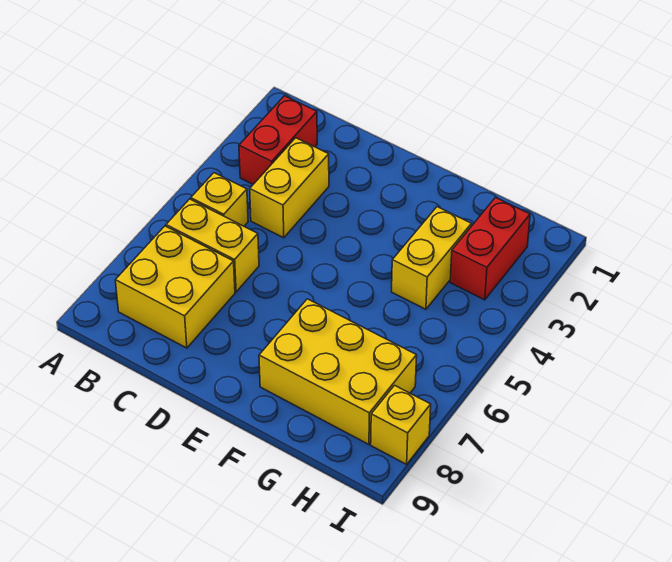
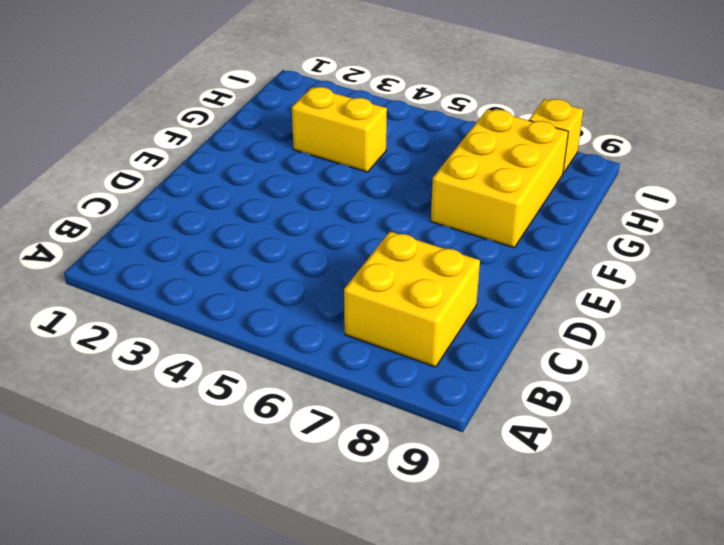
none -> red brick B2:B3 level 1
none -> yellow brick B5 level 1

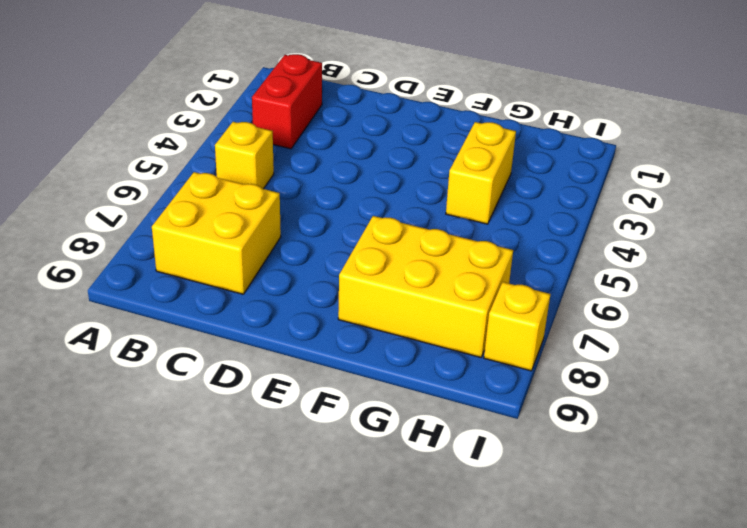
none -> yellow brick B6:C6 level 1
none -> yellow brick C3:C4 level 1

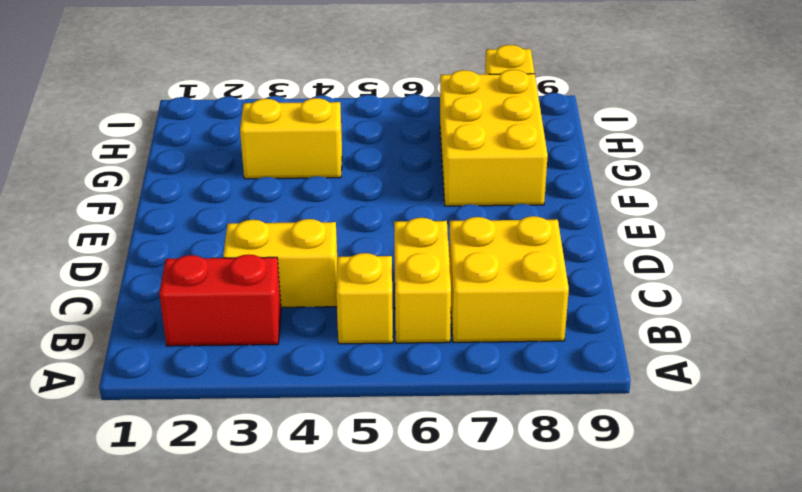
none -> red brick H2:H3 level 1

